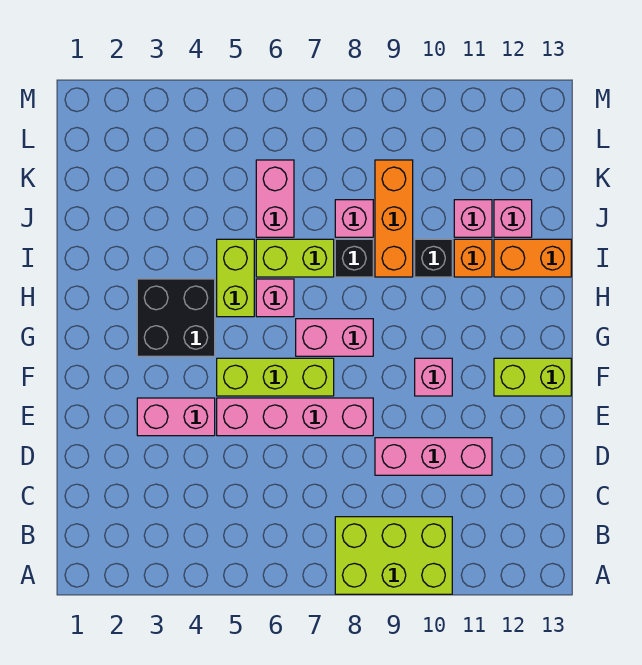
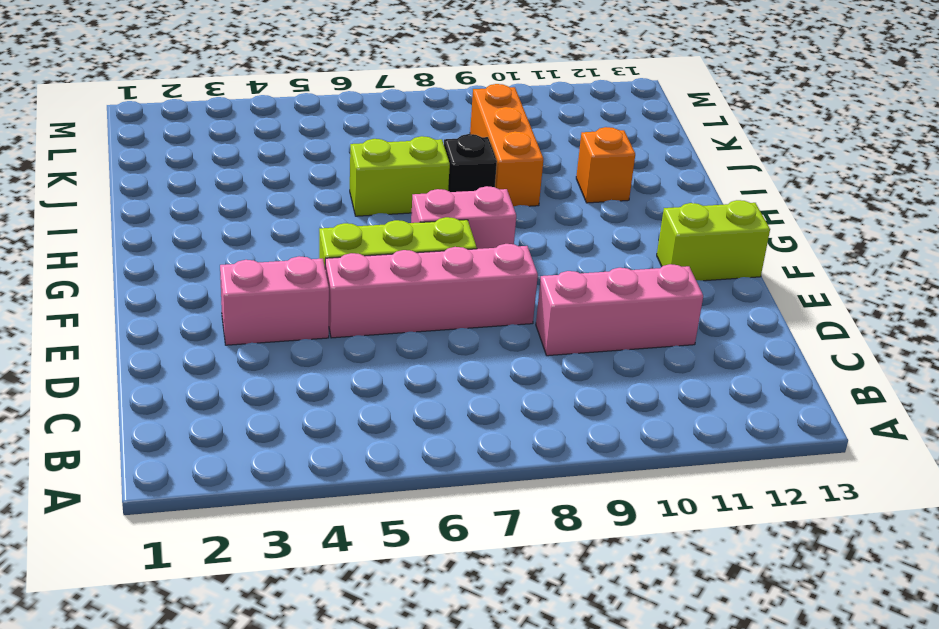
none -> lime brick A8:B10 level 1
none -> pink brick F10 level 1
none -> black brick G3:H4 level 1

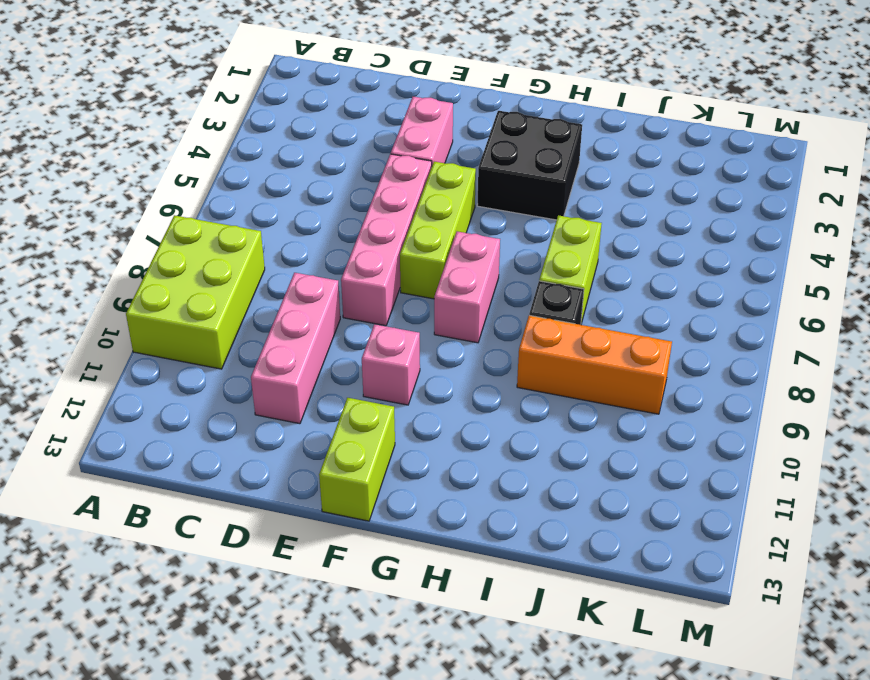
none -> lime brick H5:I5 level 1
none -> pink brick H6 level 1
none -> black brick I10 level 1

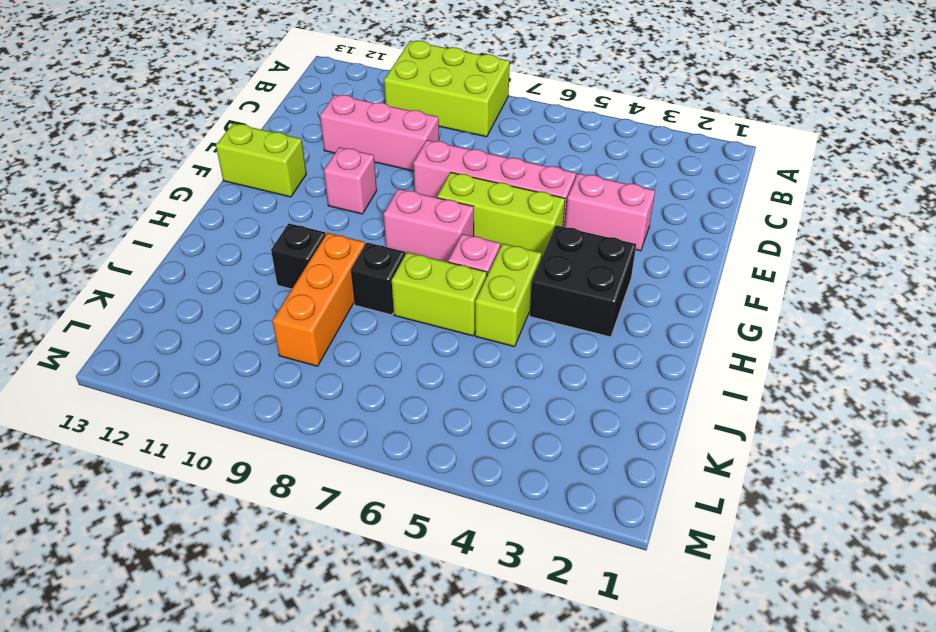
none -> orange brick I11 level 1
none -> orange brick I12:I13 level 1
none -> pink brick J6:K6 level 1

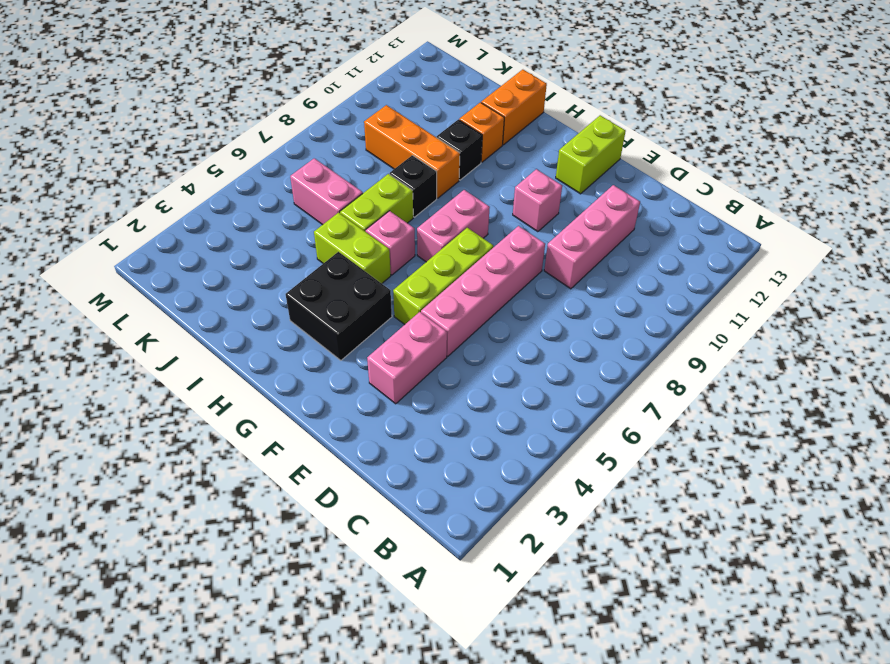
none -> lime brick A8:B10 level 1
none -> pink brick J8 level 1
none -> pink brick J11 level 1

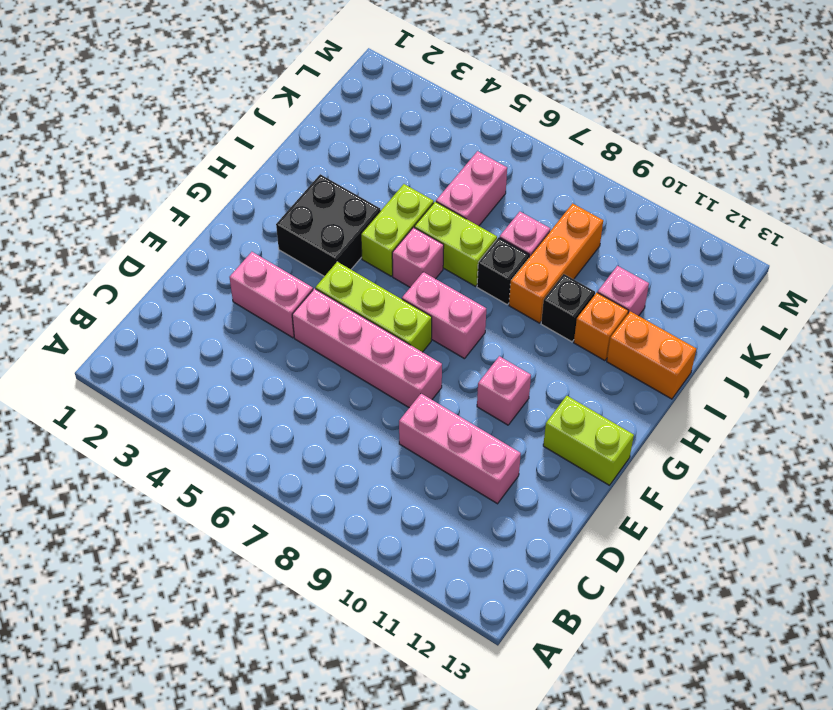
none -> lime brick A8:B10 level 1
none -> pink brick J12 level 1

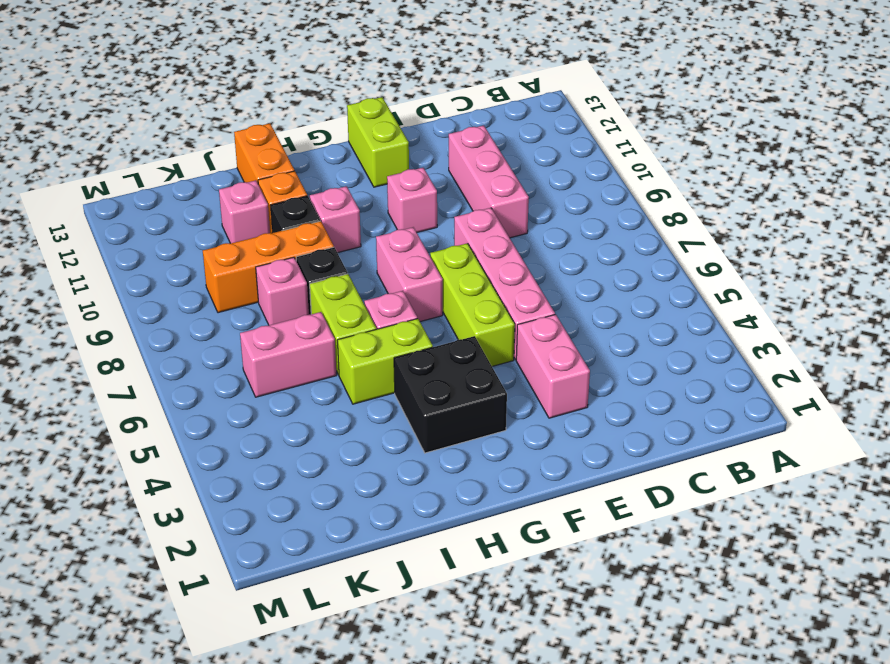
pink brick H10 level 1 -> pink brick J12 level 1
none -> lime brick A8:B10 level 1

